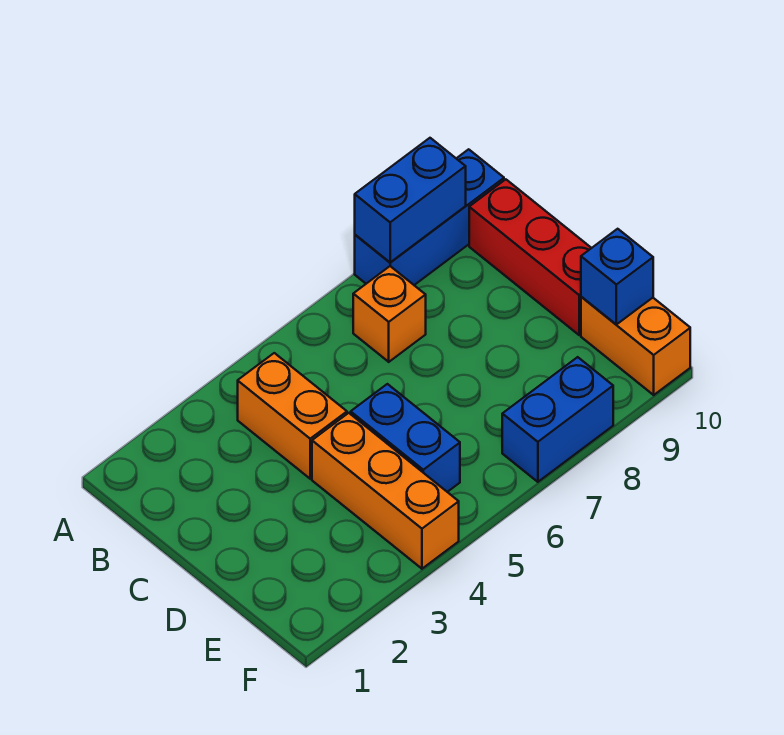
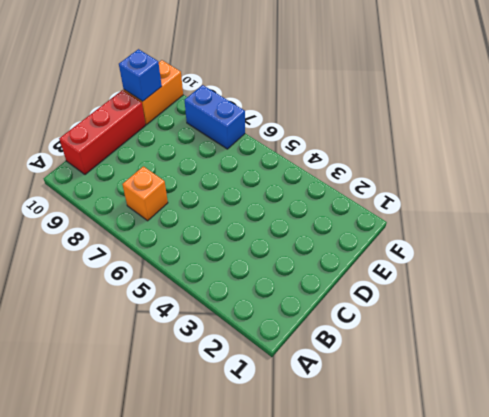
none -> blue brick A8:A10 level 1
none -> orange brick B4:C4 level 1

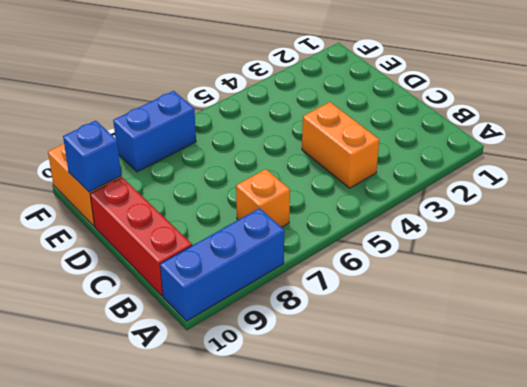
none -> orange brick D4:F4 level 1
none -> blue brick D5:E5 level 1

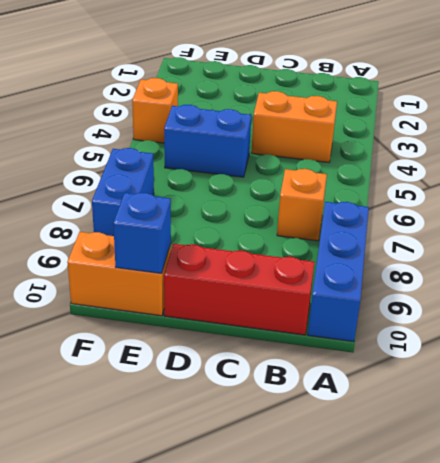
orange brick F4 level 1 -> orange brick D4:F4 level 1
none -> blue brick A8:A9 level 2

